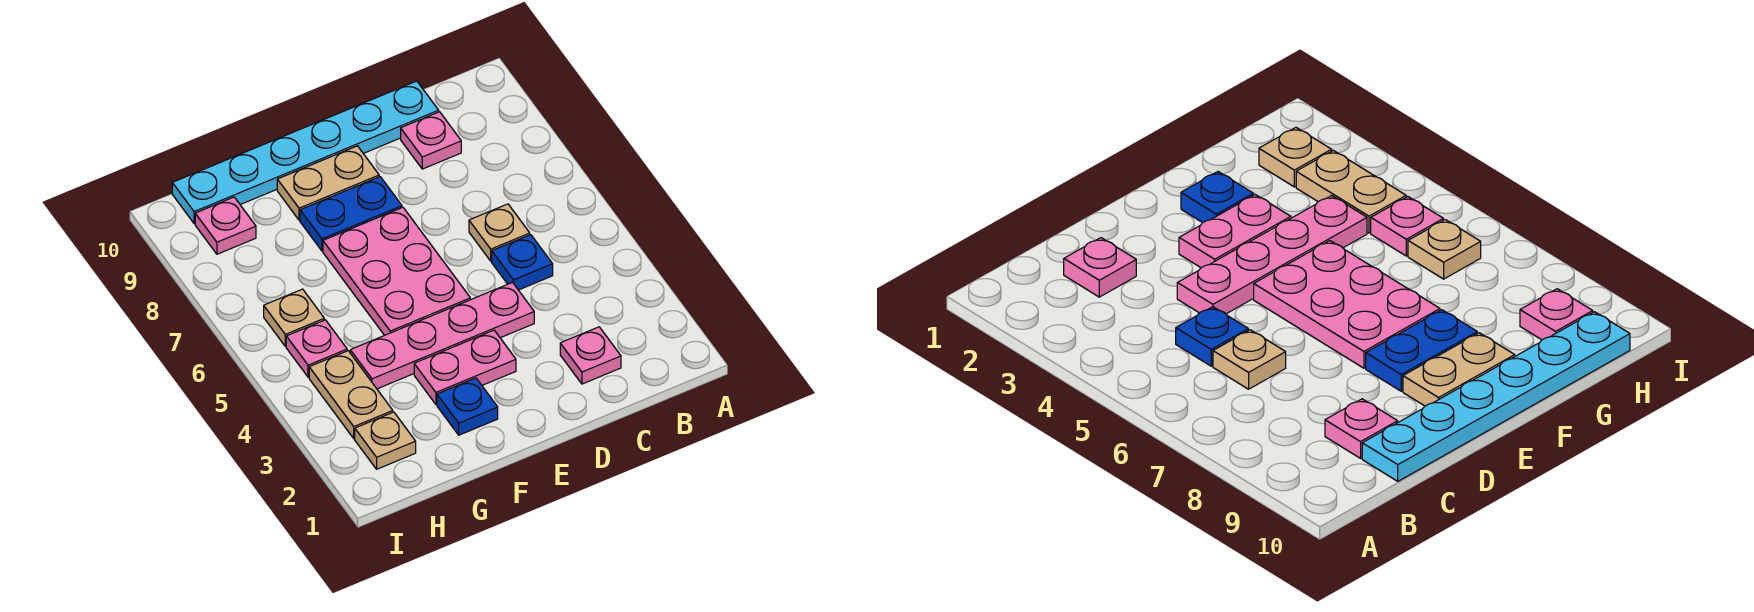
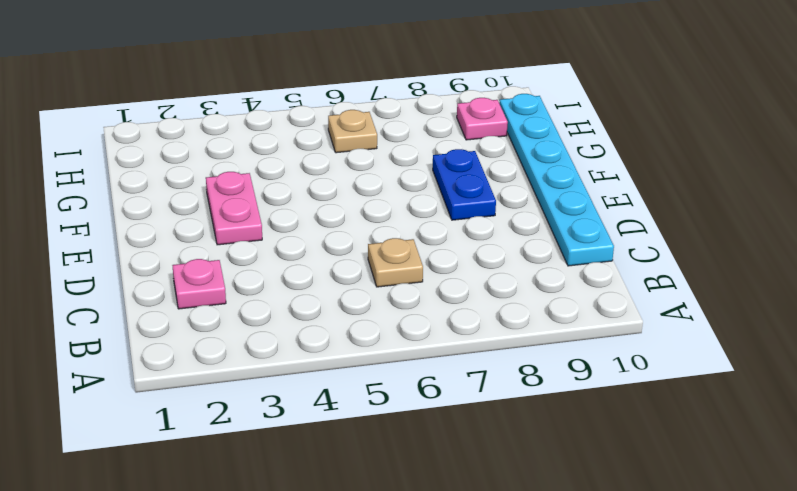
none -> blue plate C5 level 1
none -> pink plate C9 level 1
none -> pink plate D4:G4 level 1

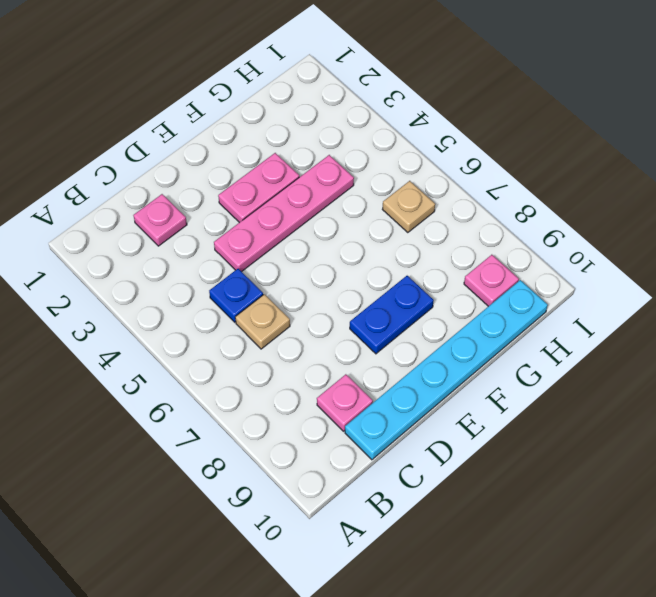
none -> pink plate E5:F7 level 1
none -> tan plate E9:F9 level 1
none -> blue plate F2 level 1

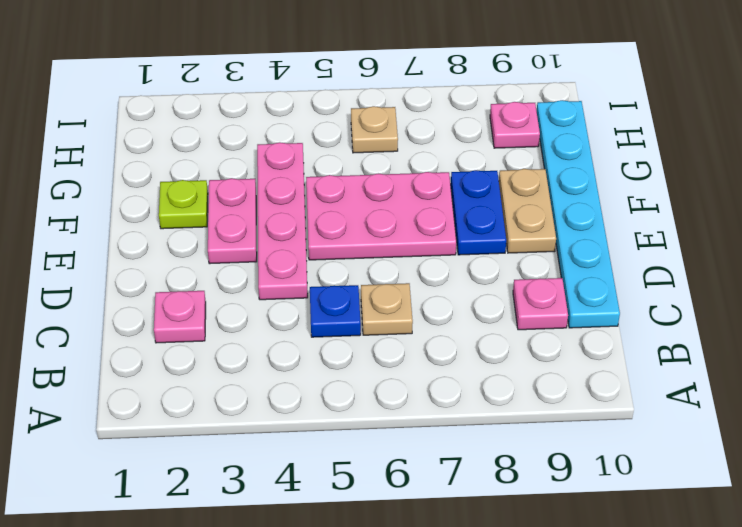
lime plate F2 level 1 -> blue plate F2 level 1
none -> tan plate H2 level 1
none -> tan plate H3:H4 level 1
none -> pink plate H5 level 1

